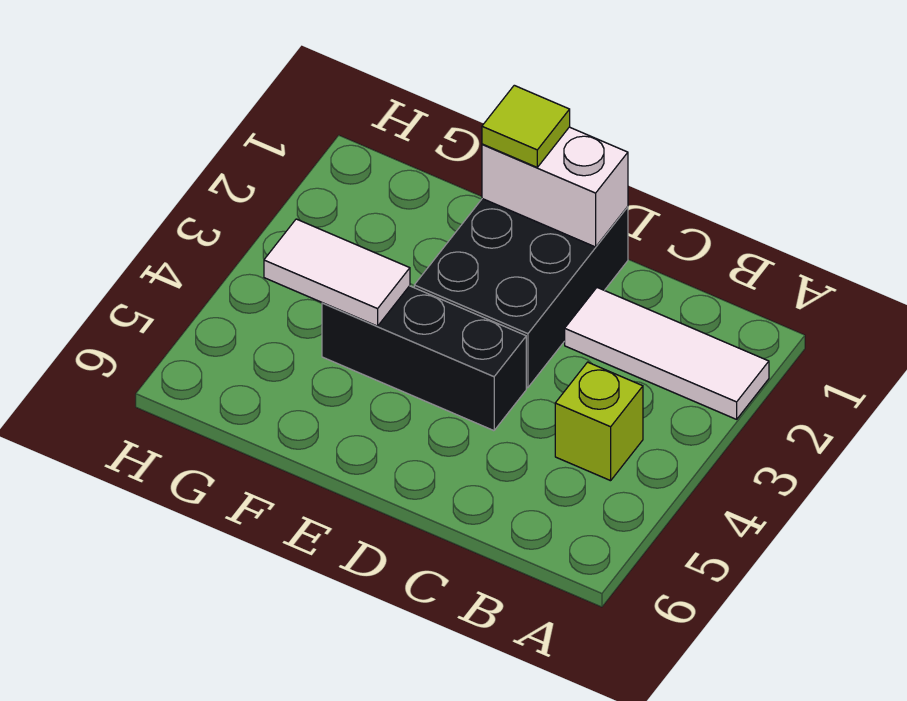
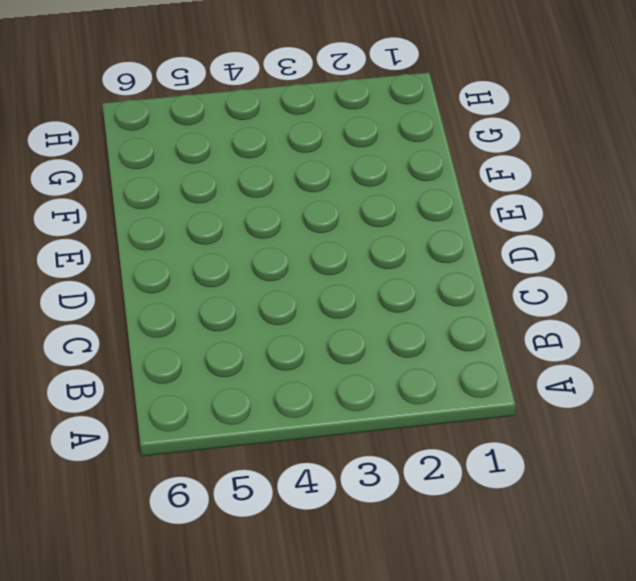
none -> white tile A2:C2 level 1
none -> lime brick B4 level 1

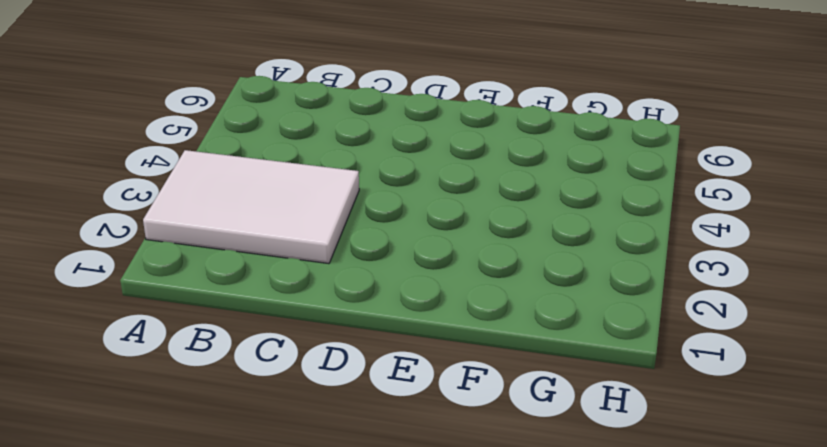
white tile A2:C3 level 1 -> white tile A2:C2 level 1
none -> lime brick B4 level 1
none -> black brick D1:E3 level 1

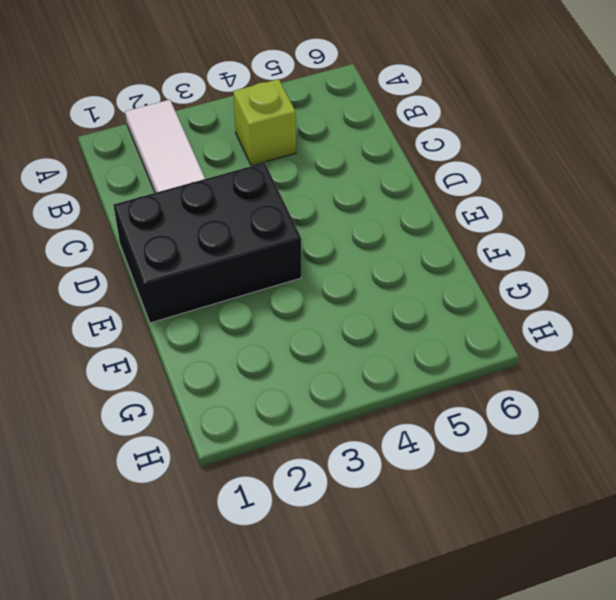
none -> black brick D4:F4 level 1
none -> white brick D1:E1 level 2

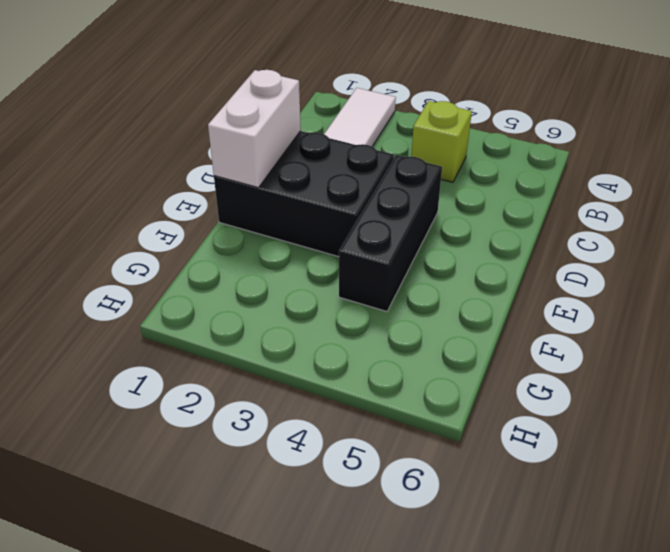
none -> white tile F4:G4 level 2
none -> lime tile E1 level 3

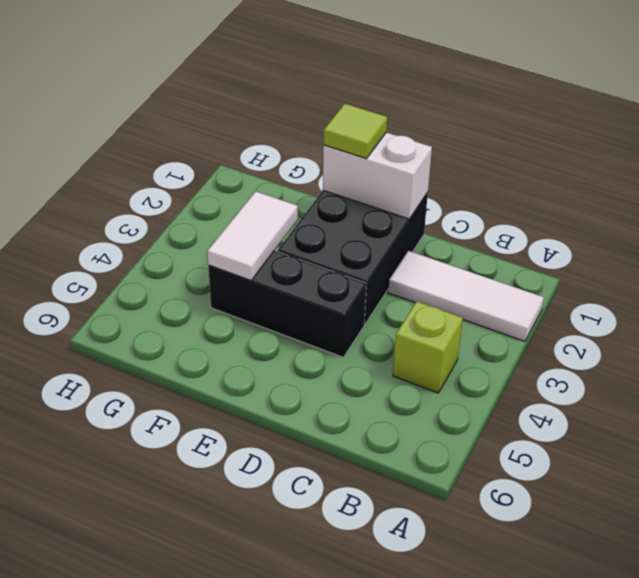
white tile F3:F4 level 2 -> white tile F4:G4 level 2

